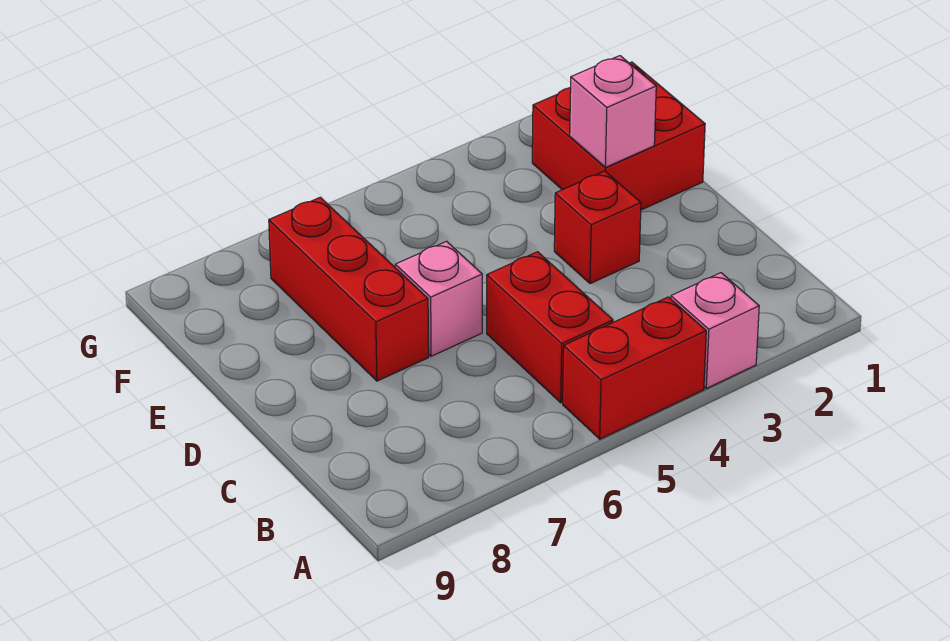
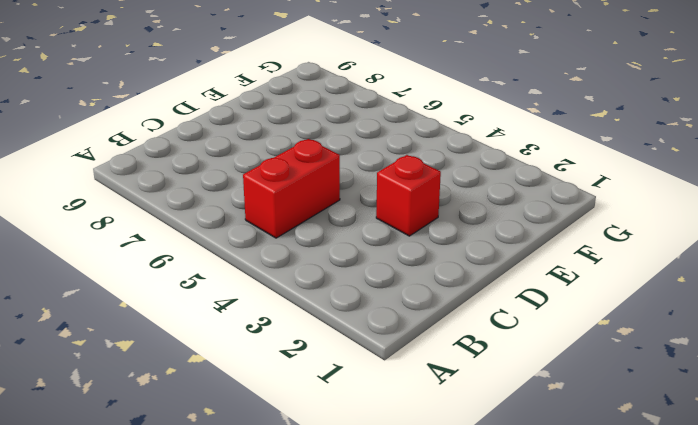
none -> pink brick A3 level 1
none -> red brick A4:A5 level 1

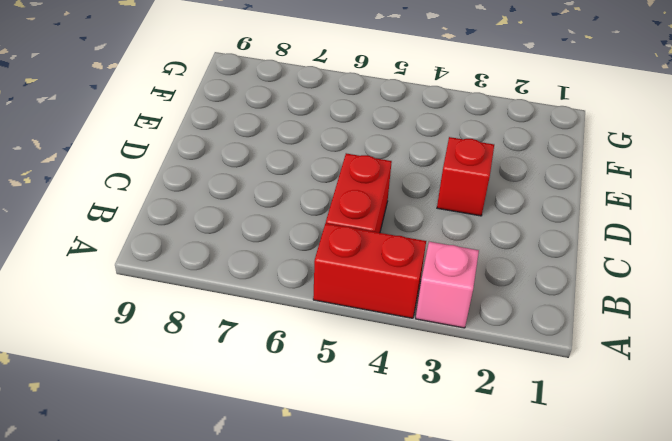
none -> pink brick D6 level 1
none -> red brick D7:F7 level 1

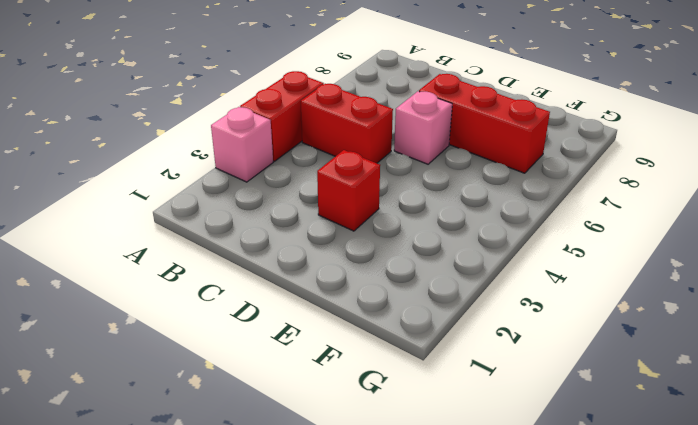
none -> red brick E1:F2 level 1
none -> pink brick E2 level 2

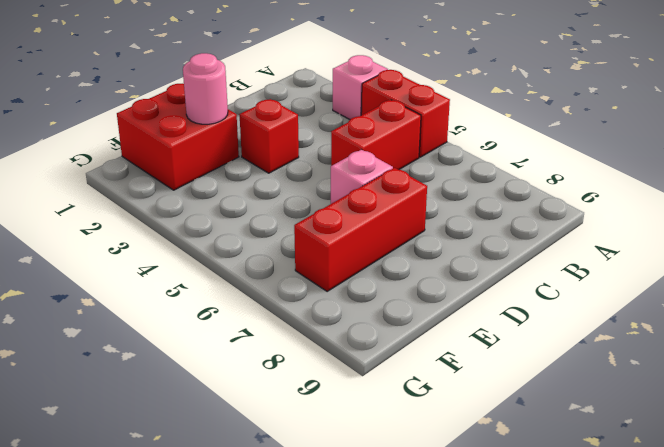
pink round brick E2 level 2 -> pink brick E2 level 2

